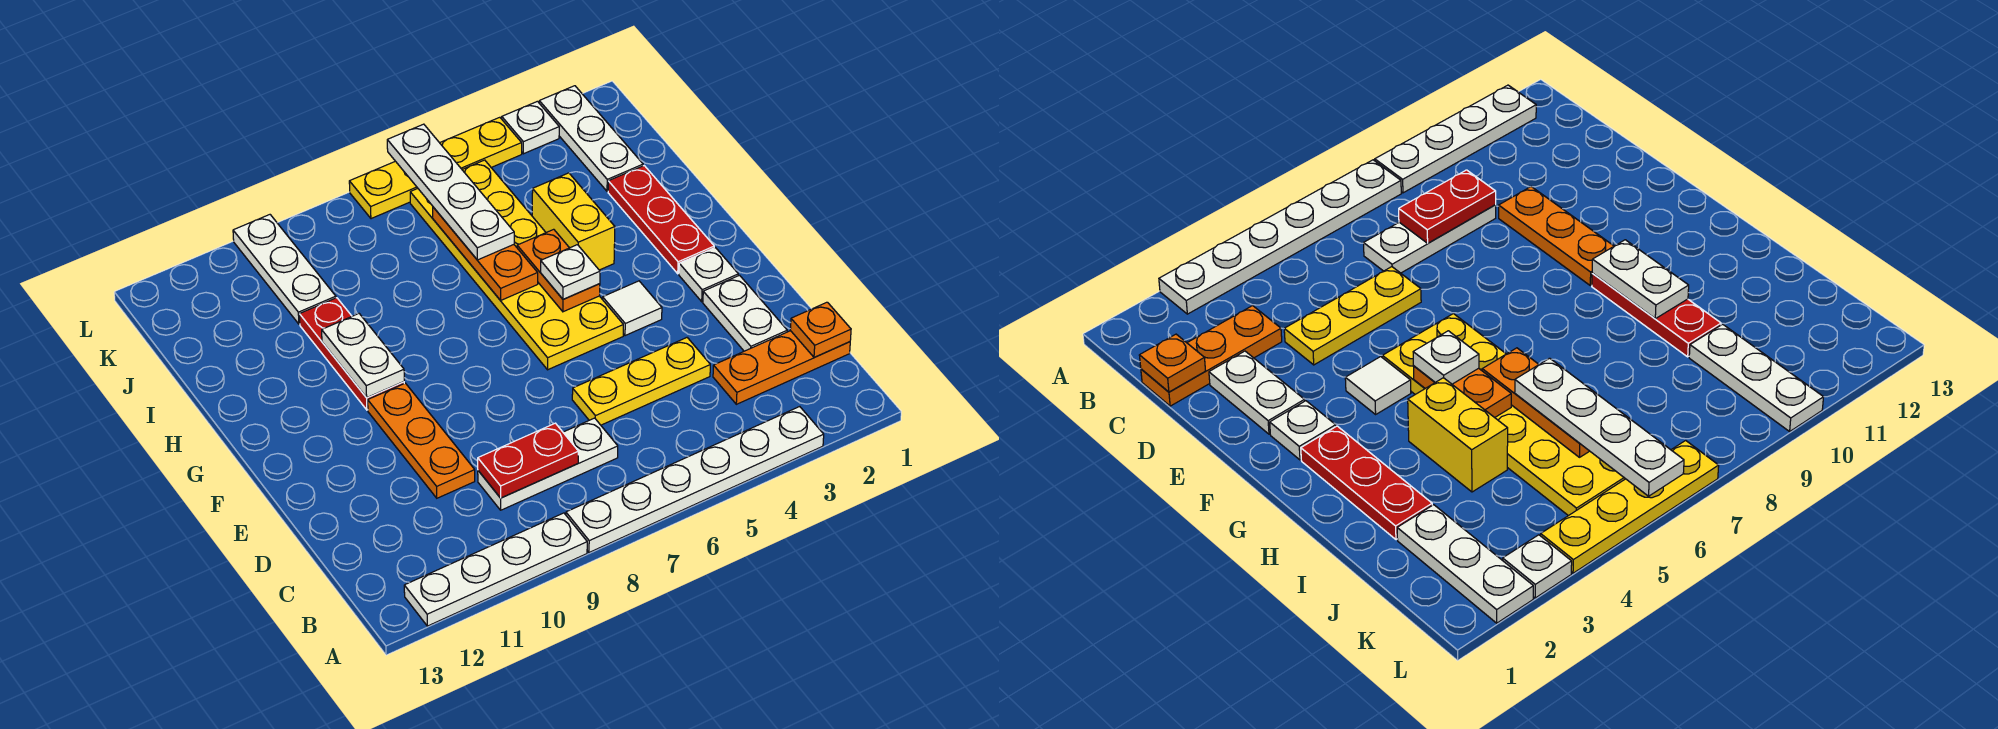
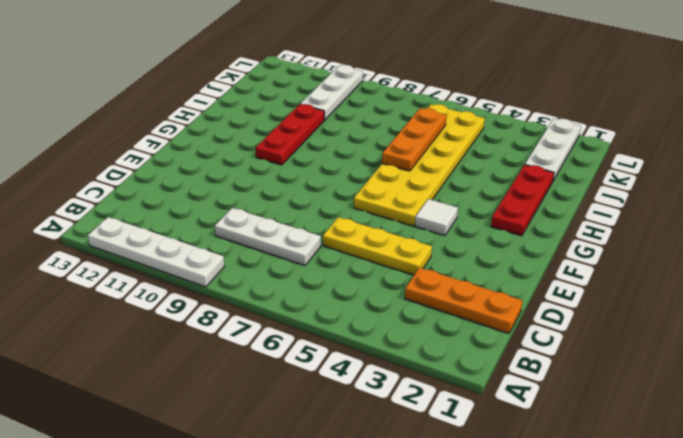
none -> white plate A3:A8 level 1
none -> white plate D2:E2 level 1
none -> orange plate D10:F10 level 1

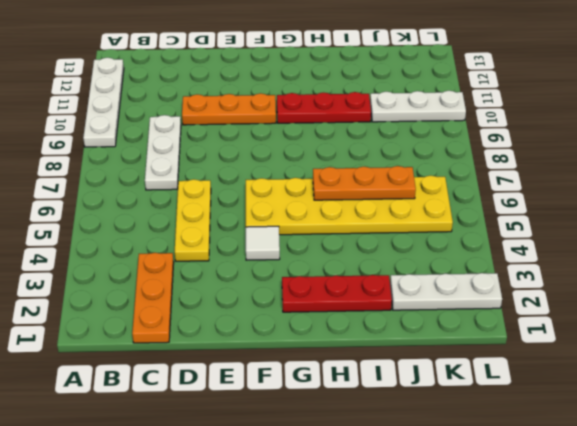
none -> white plate A3:A8 level 1
none -> white plate D2:E2 level 1
none -> white plate F2 level 1

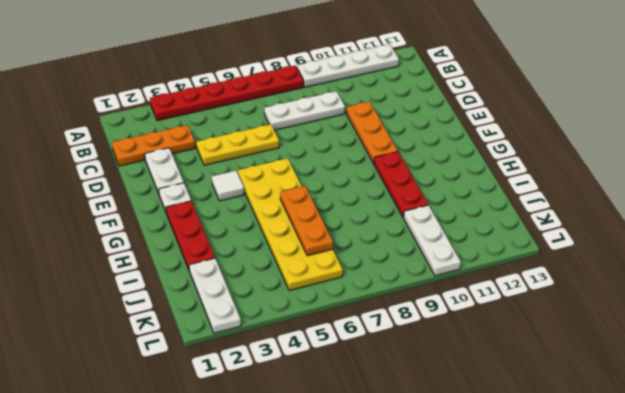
red plate A3:A8 level 1 -> white plate A3:A8 level 1
none -> yellow brick H4:I4 level 1
none -> white plate L3 level 1
none -> yellow plate L4:L7 level 1

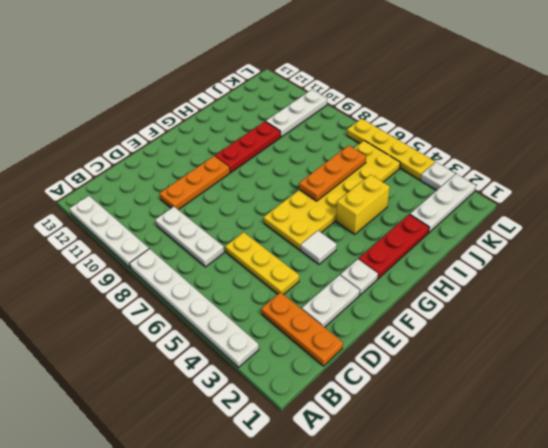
none -> orange plate C1 level 2
none -> red plate C8:C9 level 2
none -> orange plate G5:H5 level 2

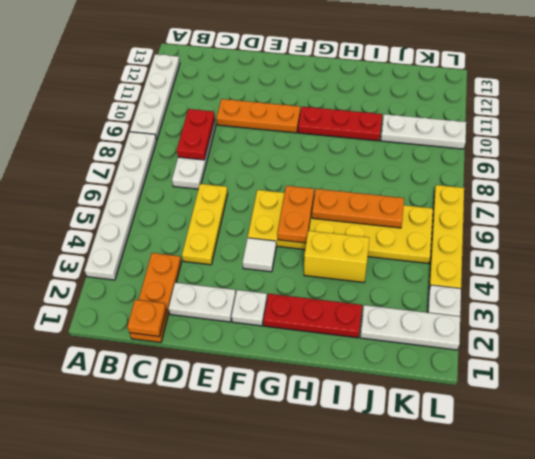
orange plate G5:G6 level 2 -> orange plate G5:H5 level 2
none -> white plate G10:H10 level 2
none -> white plate G5 level 3
none -> white plate I6:L6 level 3

